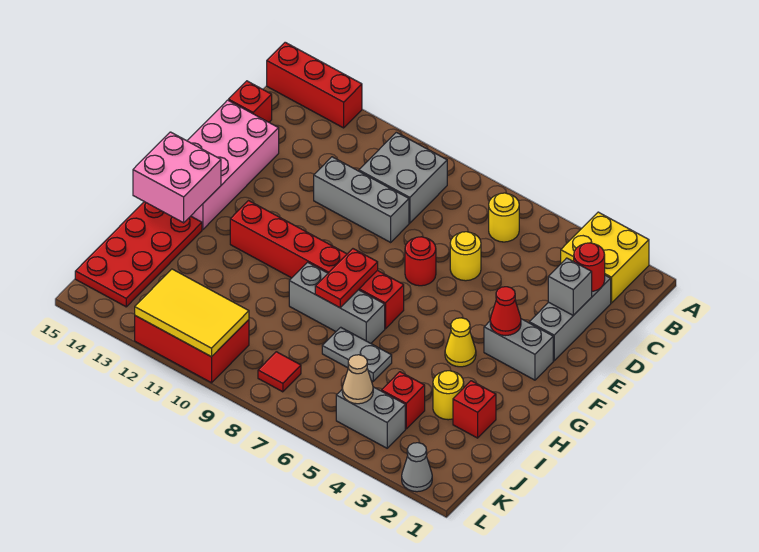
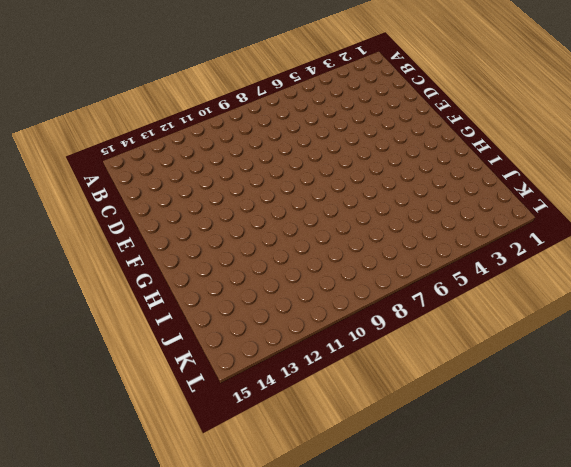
none -> yellow brick A2:B3 level 1
none -> red brick A13:A15 level 1
none -> yellow round brick B6 level 1
none -> grey brick B9:C10 level 1

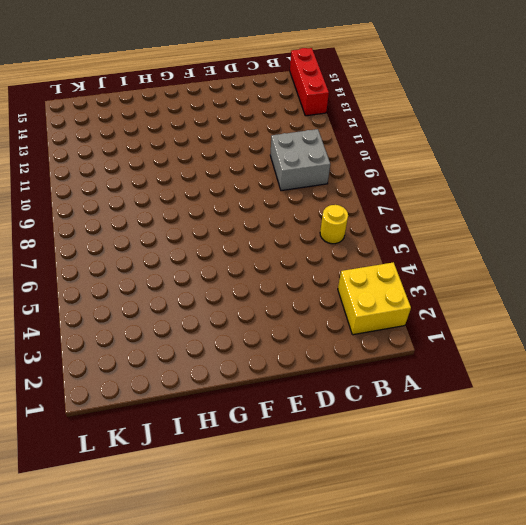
none -> grey brick C2:E2 level 1
none -> red brick C15 level 1
none -> yellow round brick D6 level 1
none -> grey brick D9:D11 level 1

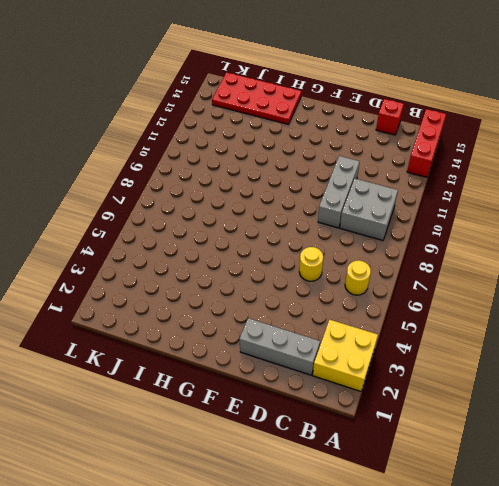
none -> pink brick D14:G15 level 1
none -> red round brick E7 level 1
none -> grey brick F2:F3 level 1
none -> yellow cone G4 level 1

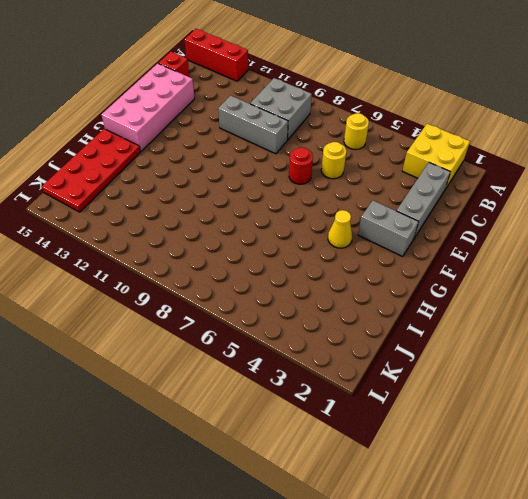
none -> red brick G7:G12 level 1
none -> grey brick H7:H9 level 1
none -> red brick I2 level 1
none -> yellow round brick I3 level 1

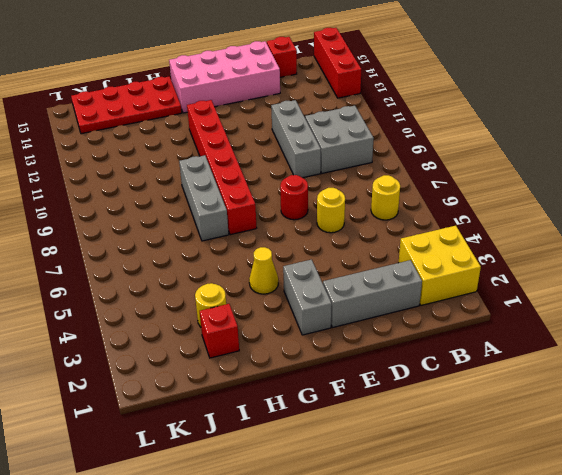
none -> grey plate I6:I7 level 1
none -> red brick J4 level 1
none -> grey brick K4:K5 level 1
none -> red tile K8 level 1

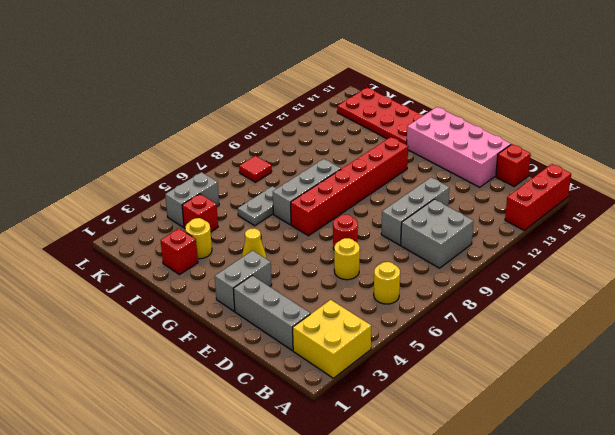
none -> red brick K10:L12 level 1
none -> grey cone L2 level 1
none -> red round brick C2 level 2
none -> grey brick D2 level 2

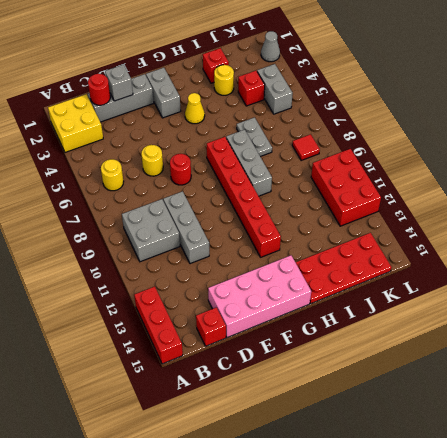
none -> red cone F3 level 2
none -> red plate G8:H8 level 2
none -> pink brick G14:H15 level 2
none -> tan cone K5 level 2

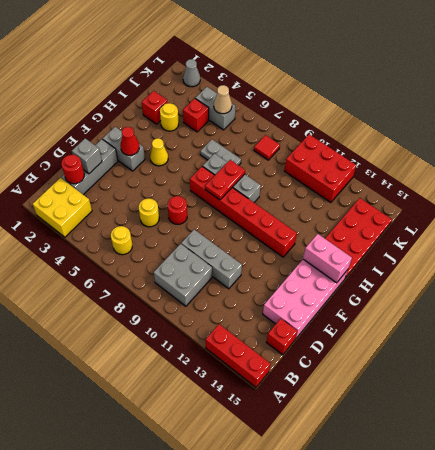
pink brick G14:G15 level 2 -> pink brick G14:H15 level 2
none -> yellow tile K10:L12 level 2

